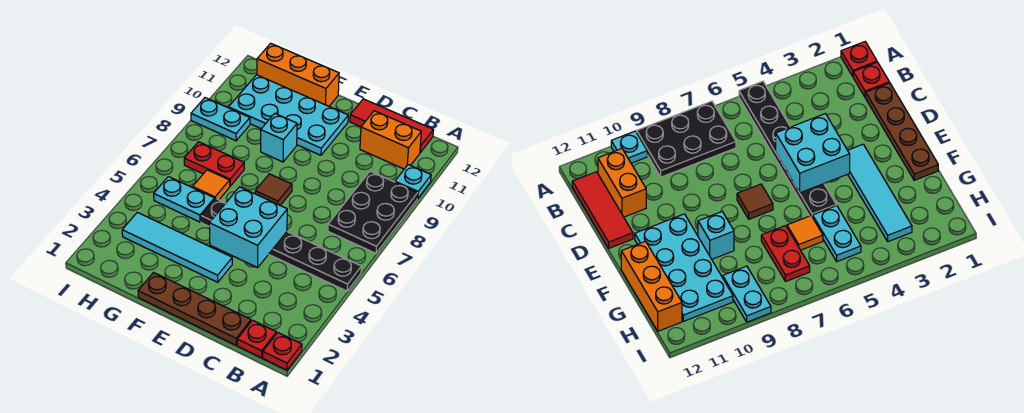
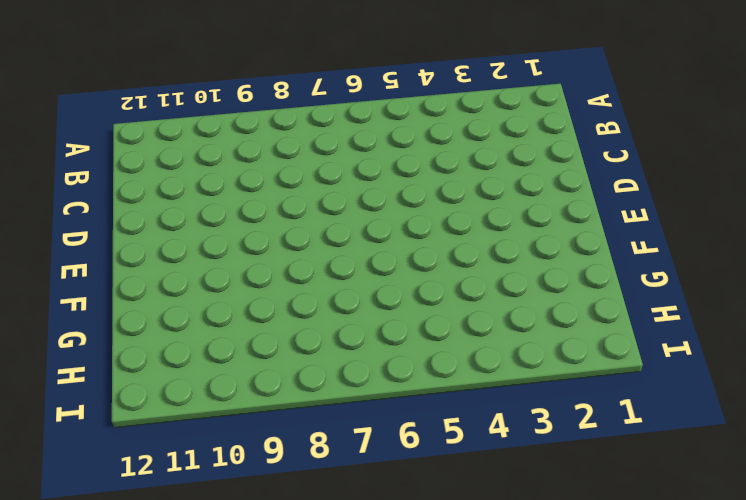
none -> red plate A1 level 1
none -> black plate A5:F5 level 1
none -> black plate A7:B9 level 1

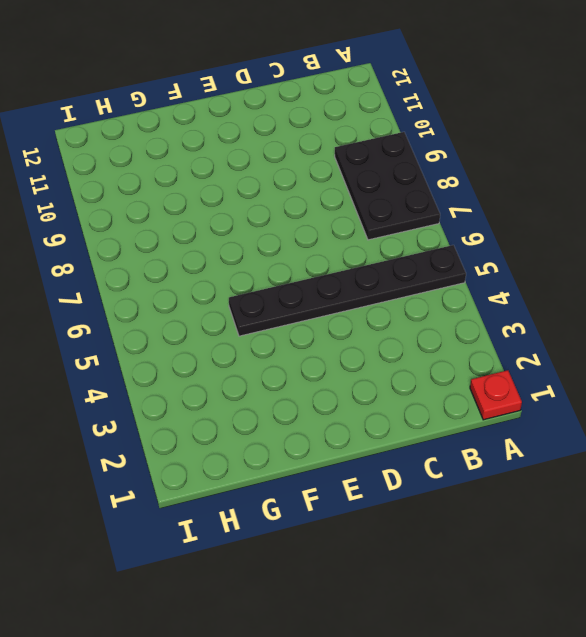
none -> cyan plate A10 level 1
none -> red plate B1 level 1
none -> orange brick B11:C11 level 1

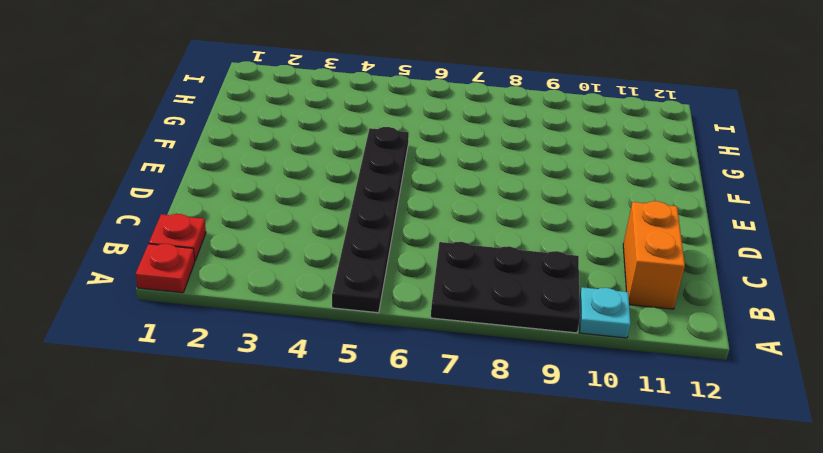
none -> red tile B12:D12 level 1
none -> brown plate C1:F1 level 1
none -> cyan tile E3:H3 level 1

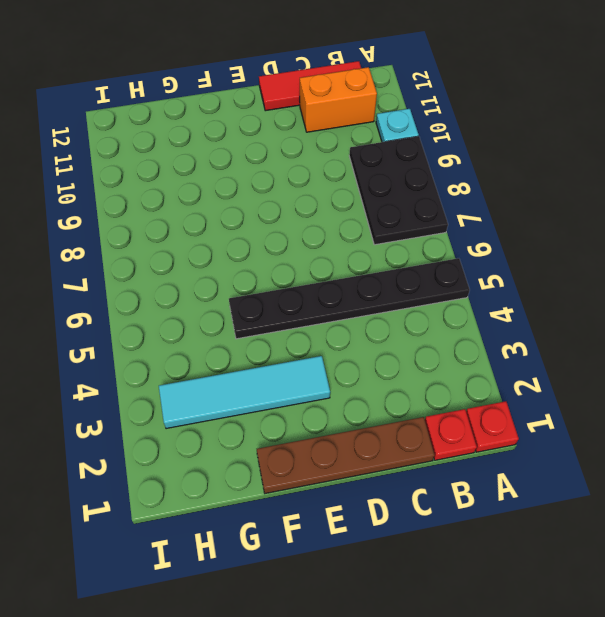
none -> brown tile E7 level 1
none -> cyan plate E10:H11 level 1
none -> cyan brick F9 level 1

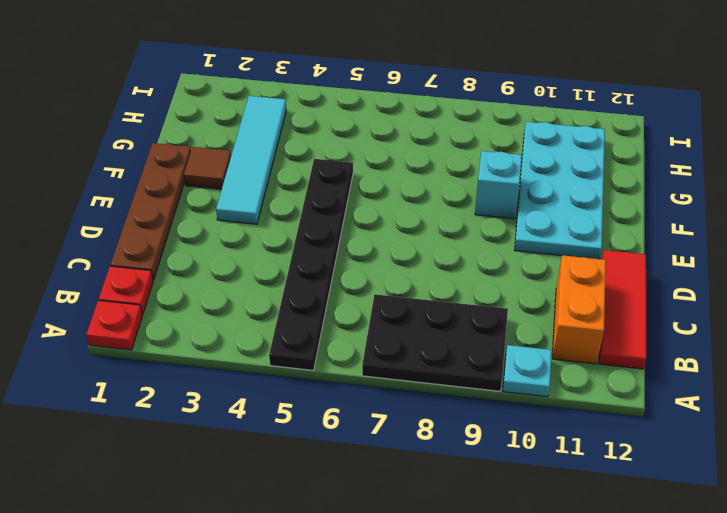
brown tile F2 level 1 -> brown tile E7 level 1
none -> orange brick F12:H12 level 1
none -> cyan plate G5:H5 level 1
none -> orange tile G6 level 1

